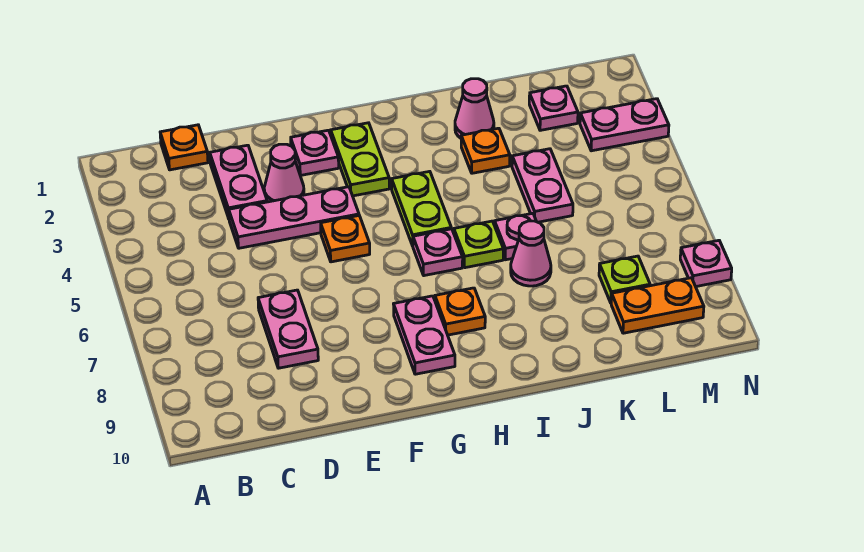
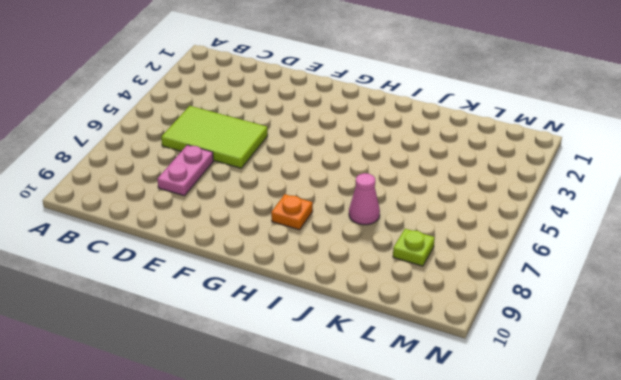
lime tile C5:E6 level 1 -> none
none -> orange plate C1 level 1
none -> pink plate D2:D3 level 1
none -> pink plate D4:F4 level 1

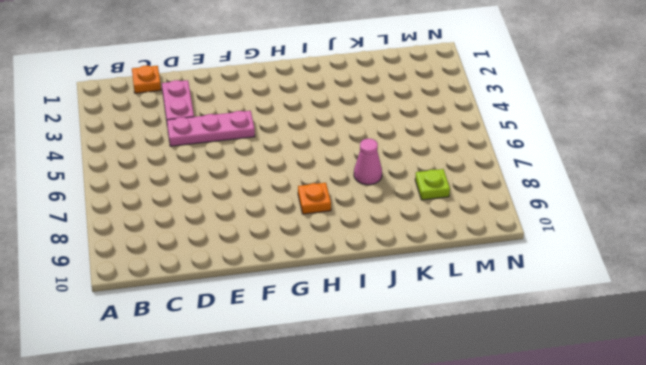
none -> pink plate D7:D8 level 1
none -> pink cone E3 level 1
none -> pink plate F2 level 1

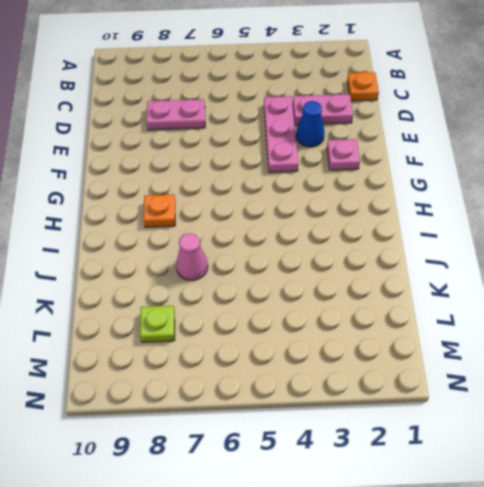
blue cone E3 level 1 -> pink cone E3 level 1
none -> orange plate F5 level 1
none -> lime plate G2:G3 level 1
none -> pink plate G8:G9 level 1

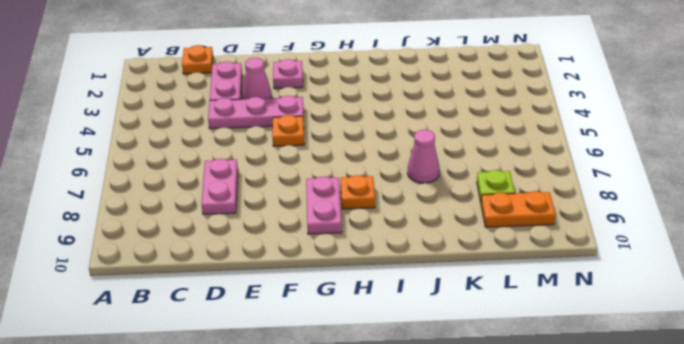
none -> lime plate G2:G3 level 1
none -> lime plate H4:H5 level 1
none -> pink plate H6 level 1

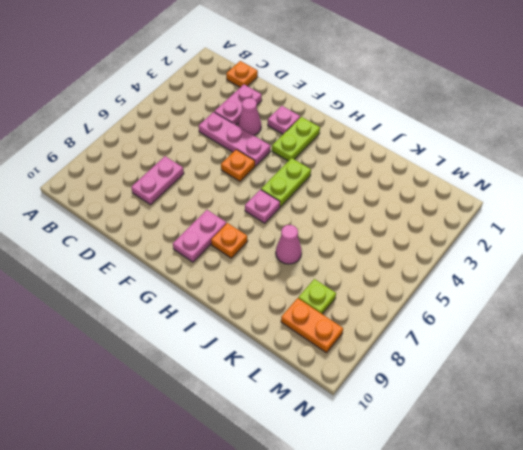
none -> lime plate I6 level 1
none -> pink cone J2 level 1
none -> orange plate J3 level 1

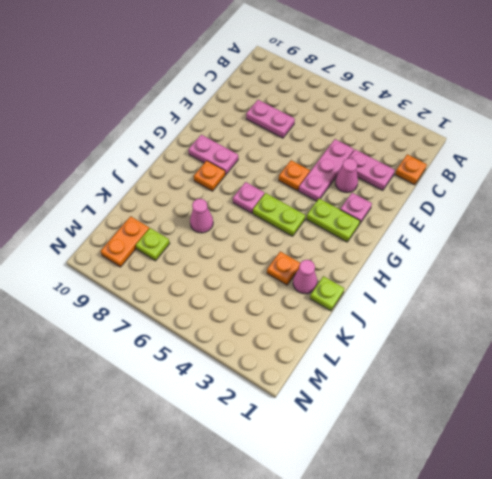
lime plate J1 level 1 -> lime plate I6 level 1
none -> pink plate J6 level 1
none -> pink plate K4:K5 level 1
none -> pink plate L2 level 1

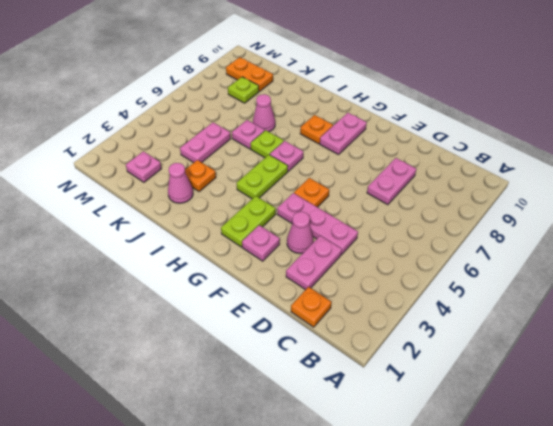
none -> pink plate M3:N3 level 1
none -> pink plate N8 level 1

